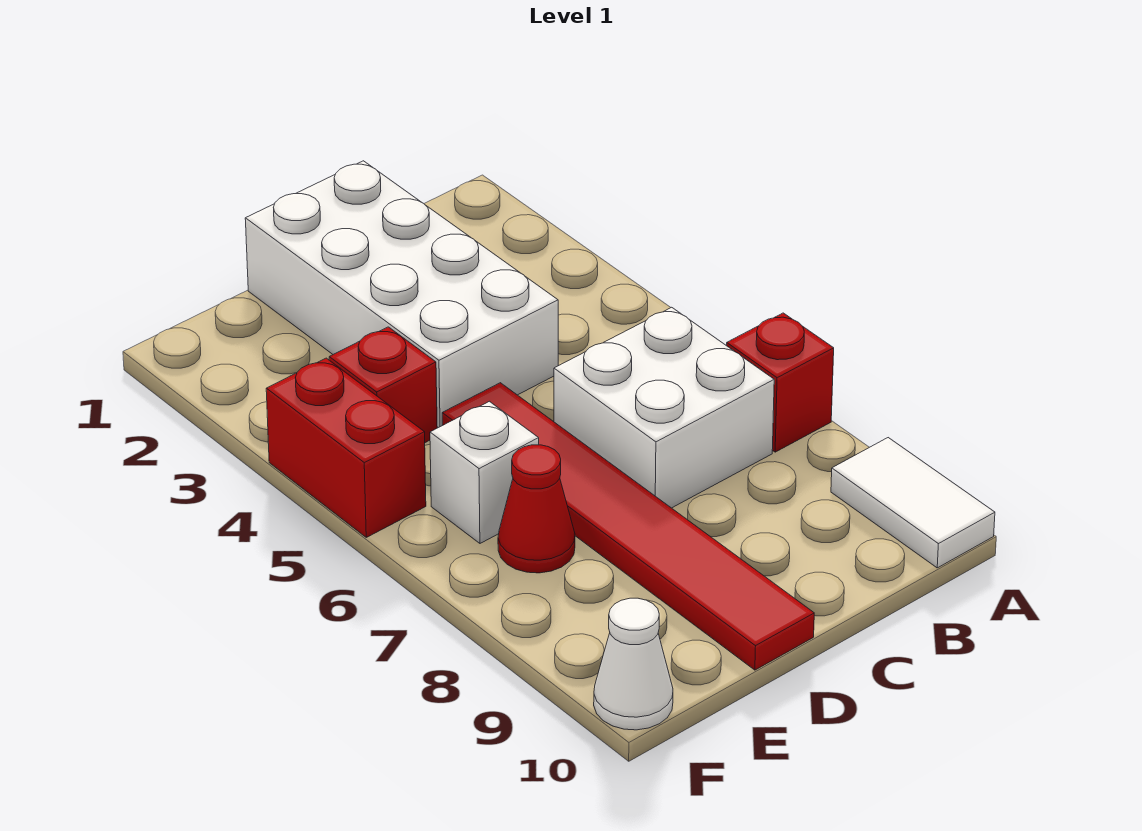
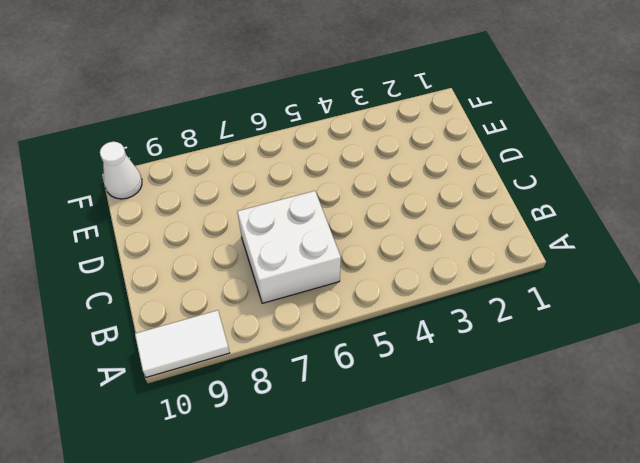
none -> red brick A7 level 1
none -> white brick C1:D4 level 1

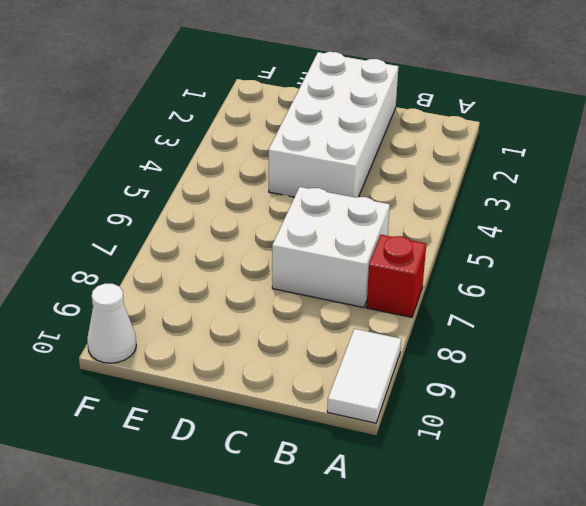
none -> red tile D5:D10 level 1
none -> red brick E4 level 1

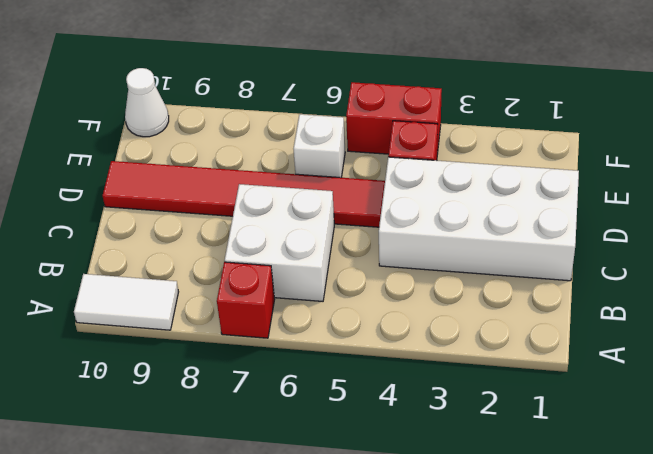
none -> red cone E7 level 1

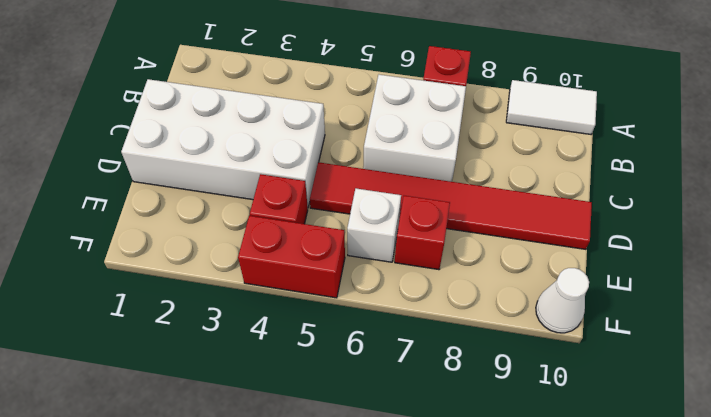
red brick E7 level 1 -> red cone E7 level 1

